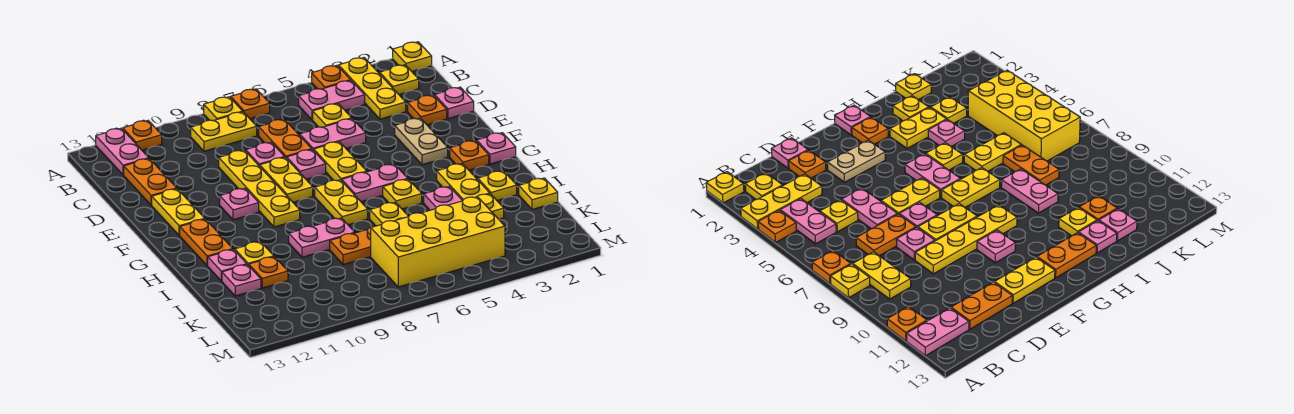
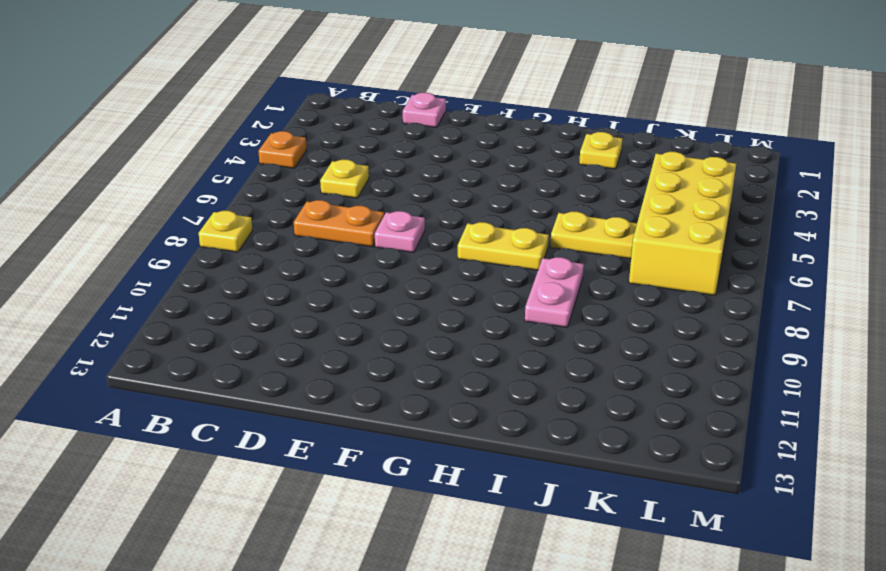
none -> yellow plate A1 level 1
none -> yellow plate A3:C3 level 1
none -> orange plate A7 level 1
none -> orange plate A11 level 1

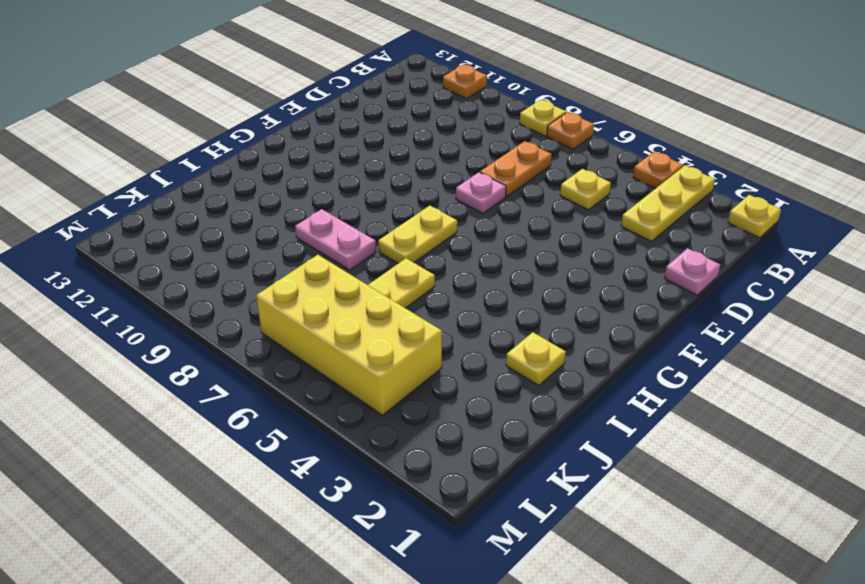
none -> pink plate A12:B12 level 1
none -> yellow plate B2 level 1
none -> pink plate B4:B5 level 1
none -> yellow plate B8:B9 level 1

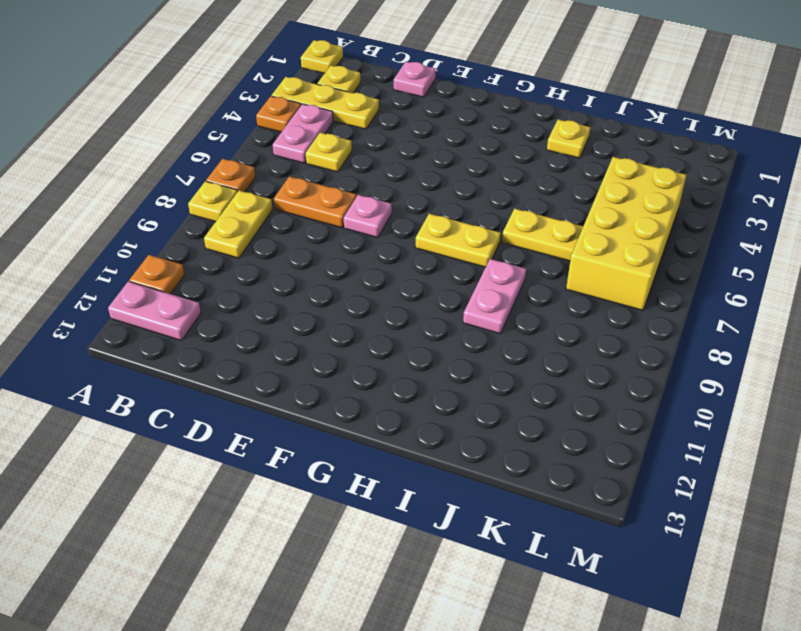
none -> orange plate C12:D12 level 1
none -> orange plate D2 level 1
none -> pink plate D5:D6 level 1
none -> pink plate D8 level 1

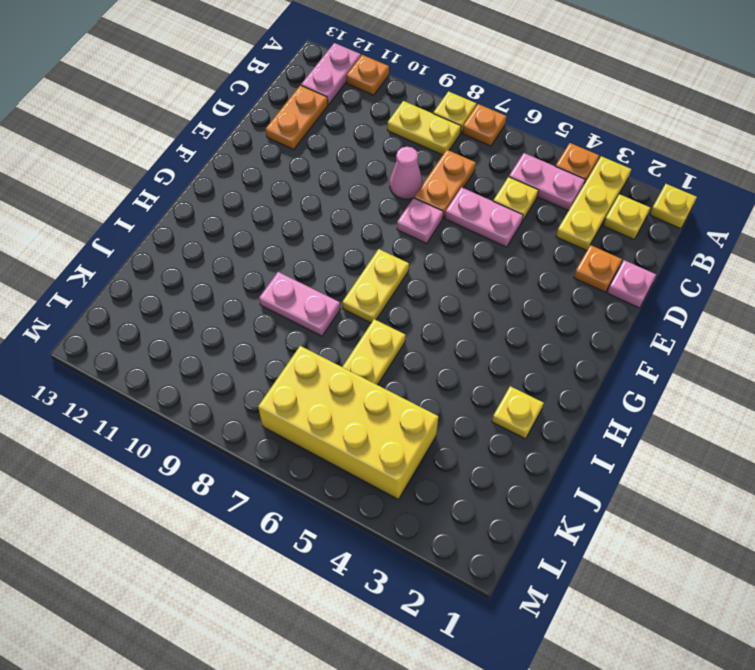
pink cone D8 level 1 -> pink plate D8 level 1
none -> yellow plate D9:G9 level 1
none -> tan plate E3:F3 level 1
none -> yellow plate E6:F6 level 1
none -> yellow plate E8:F8 level 1

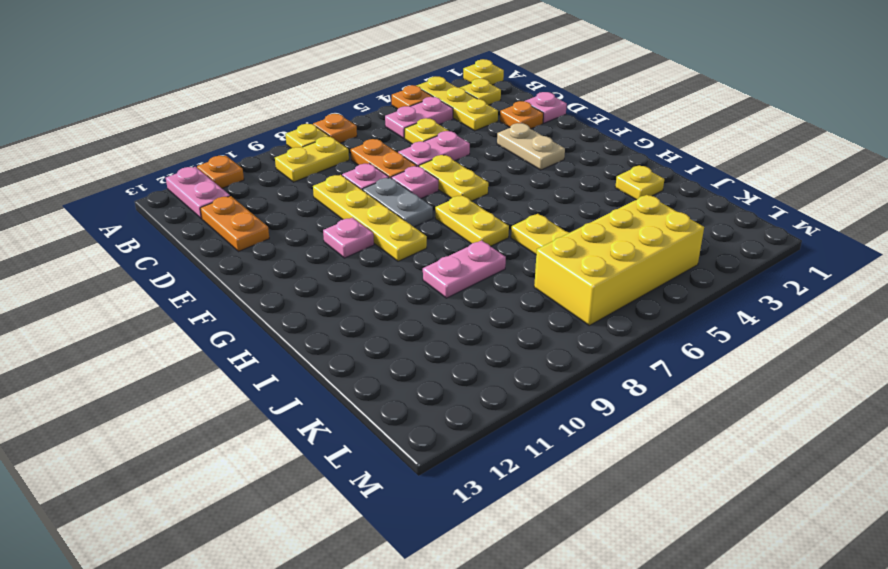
grey plate E8:F8 level 1 -> yellow plate E8:F8 level 1
none -> yellow plate E12:F12 level 1
none -> pink plate G1 level 1
none -> orange plate G2 level 1
none -> pink plate G5:G6 level 1

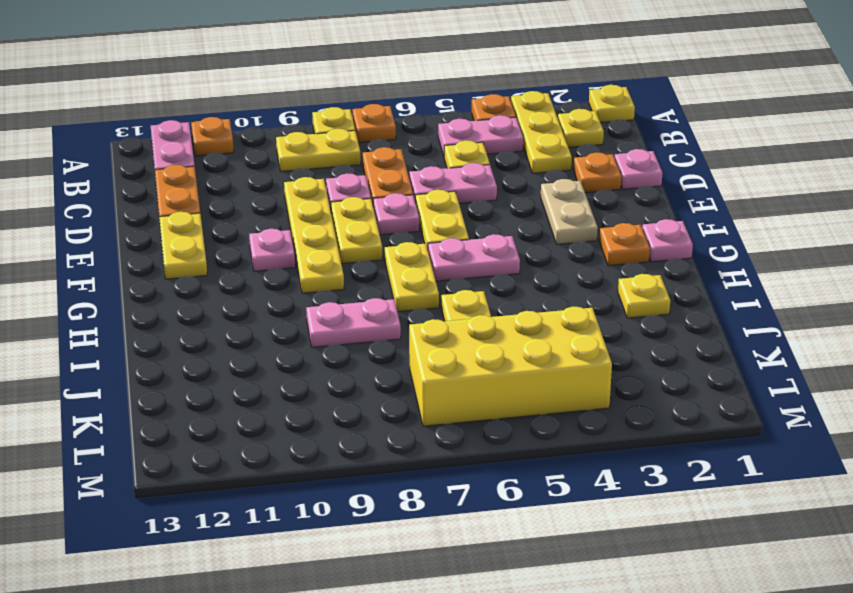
none -> orange plate G12:H12 level 1
none -> yellow plate H3:I3 level 1
none -> yellow plate H5 level 1
none -> pink plate I4 level 1

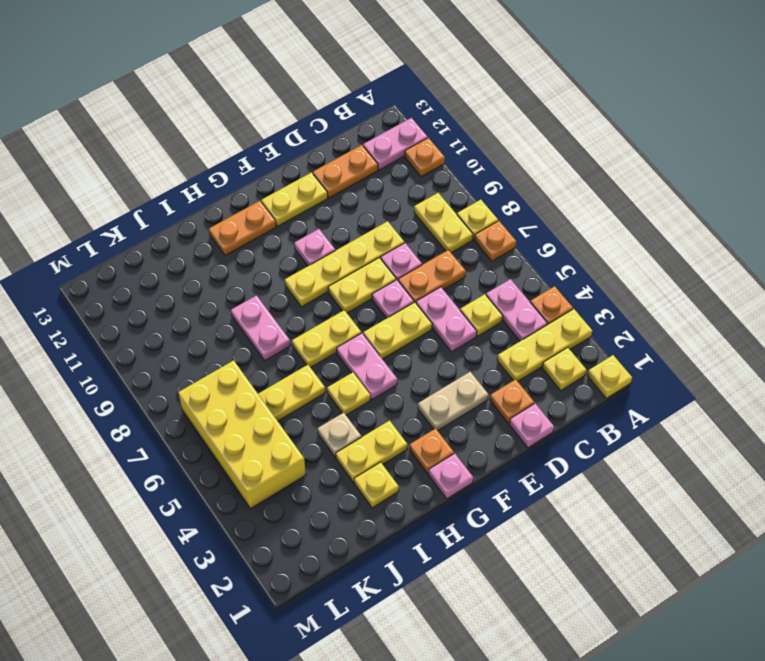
tan plate I4 level 1 -> pink plate I4 level 1
none -> yellow plate I11 level 1
none -> pink plate I12 level 1
none -> yellow plate J1 level 1
none -> yellow plate J3 level 1

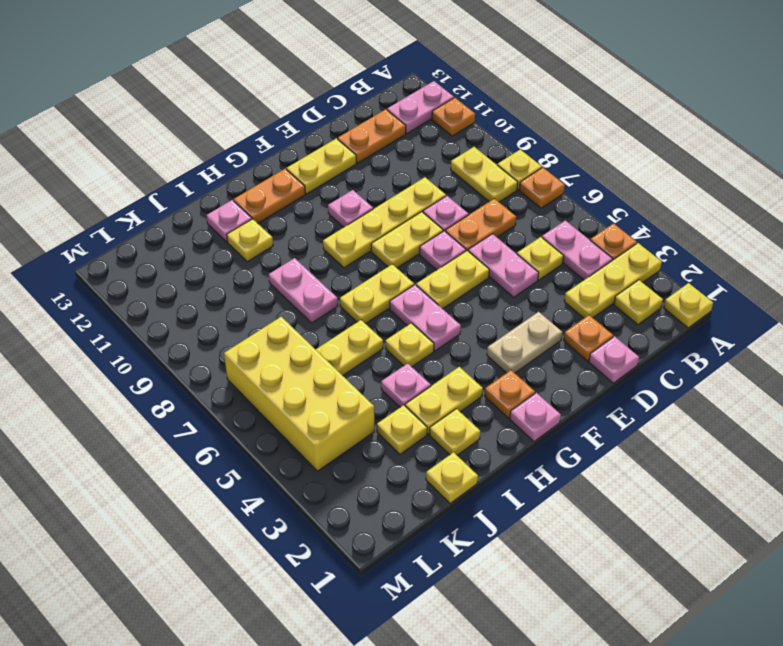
none -> orange plate J7:J8 level 1
none -> orange plate J11 level 1
none -> pink plate J12 level 1

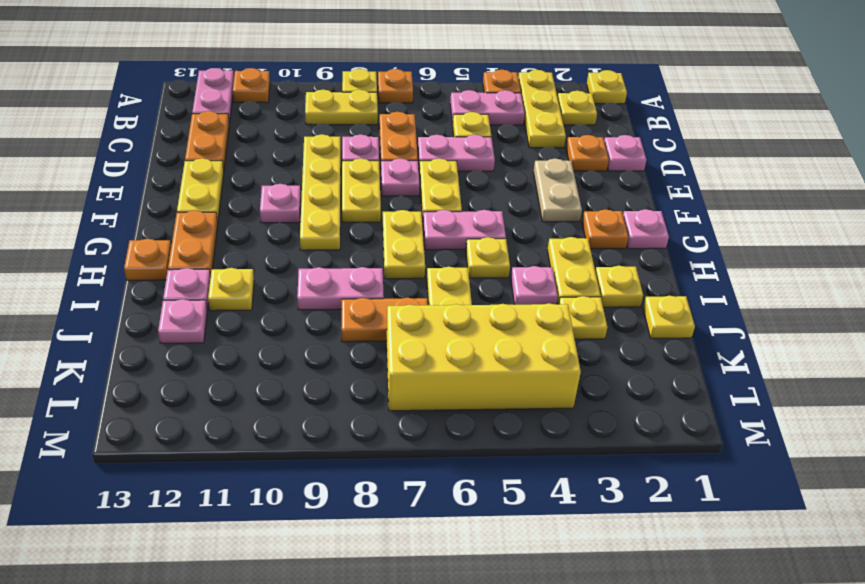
orange plate H13 level 1 -> orange plate J11 level 1

